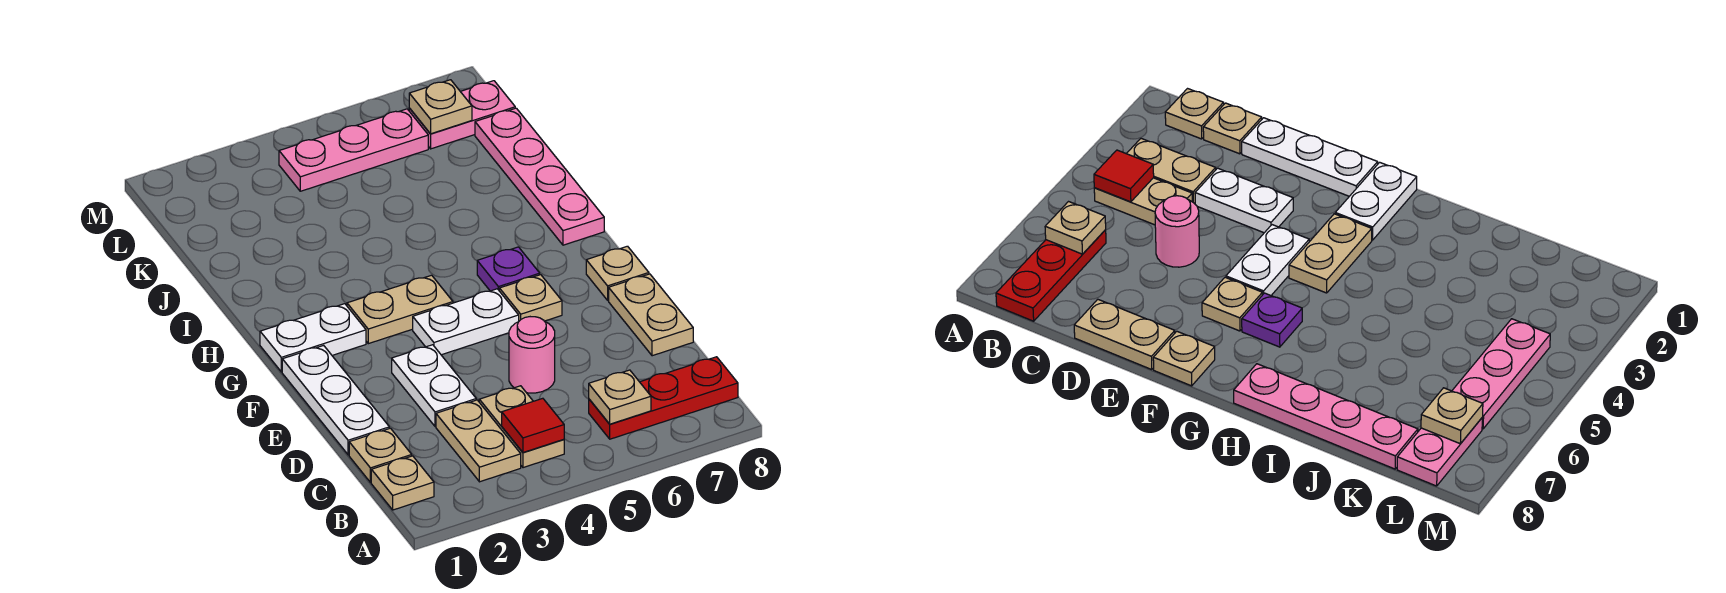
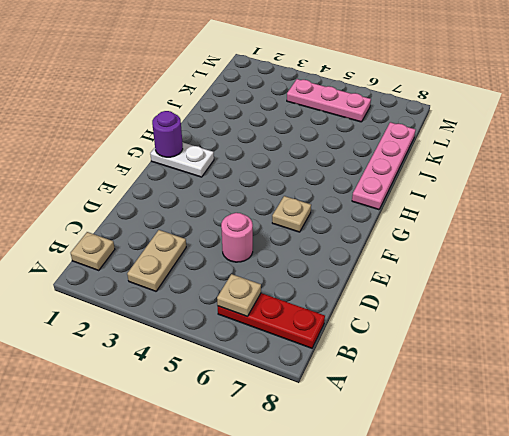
purple round brick G1 level 2 -> none
none -> tan plate B4:C4 level 1
none -> tan plate C1 level 1
none -> white plate D1:F1 level 1

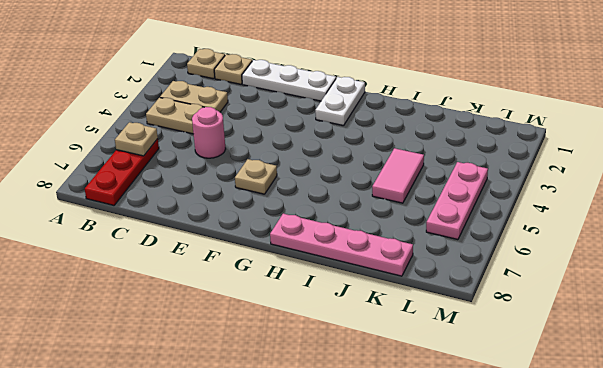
pink tile J4:J5 level 1 -> none
none -> white plate D3:E3 level 1
none -> tan plate D8:E8 level 1
none -> white plate F4:F5 level 1

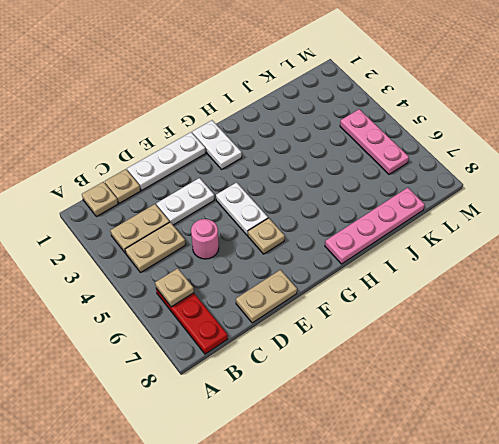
none -> tan plate F8 level 1
none -> tan plate G3:G4 level 1
none -> purple plate G6 level 1

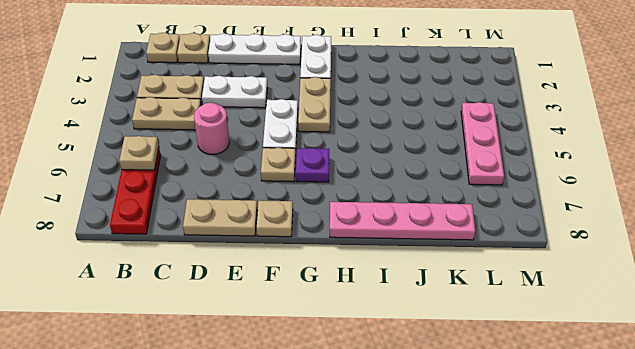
none -> pink plate L7:L8 level 1
none -> red tile B4 level 2
none -> tan plate L7 level 2

